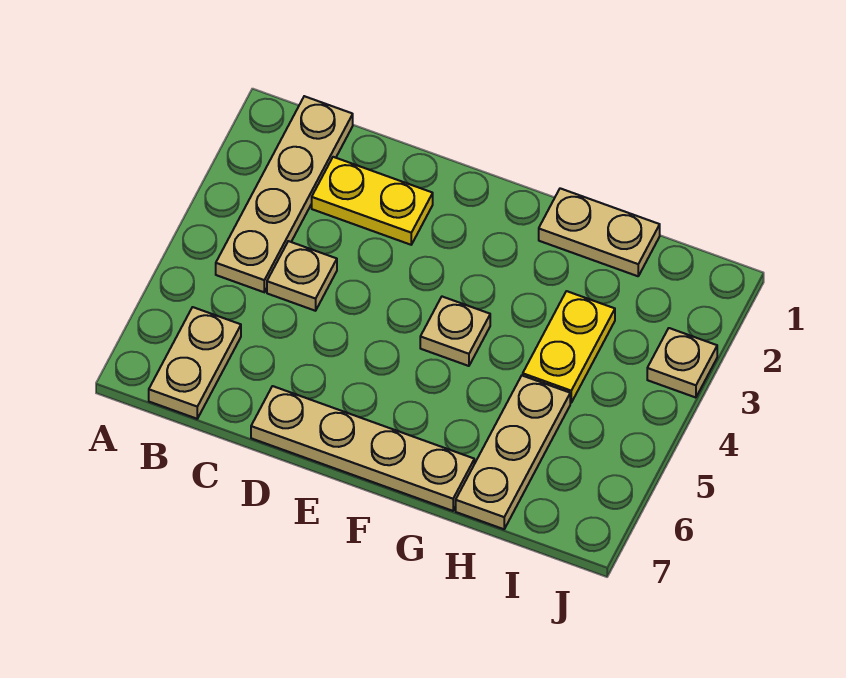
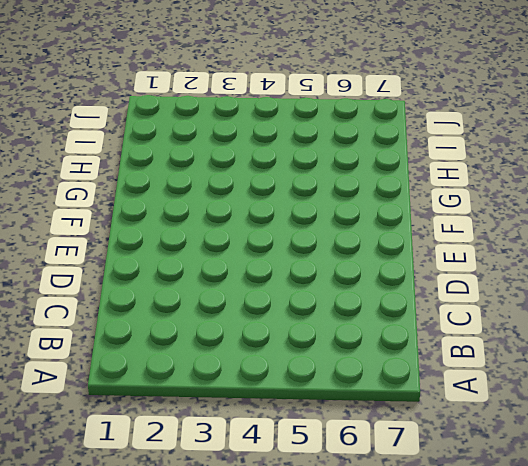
none -> tan plate B1:B4 level 1
none -> tan plate B6:B7 level 1

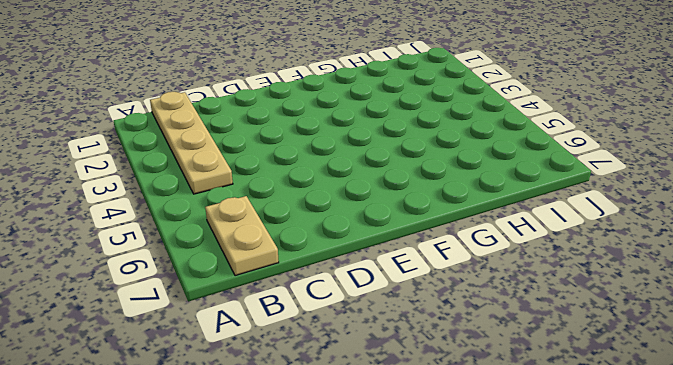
none -> yellow plate C2:D2 level 1
none -> tan plate C4 level 1

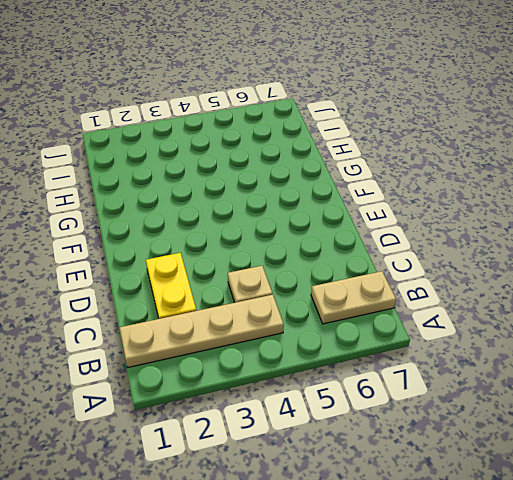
none -> tan plate D7:G7 level 1
none -> tan plate F4 level 1

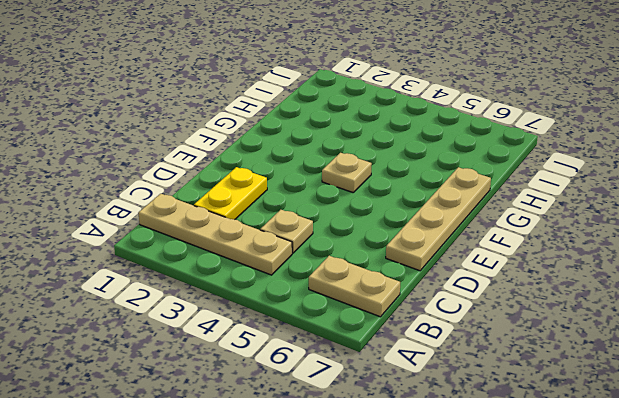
none -> tan plate G1:H1 level 1
none -> yellow plate H3:H4 level 1

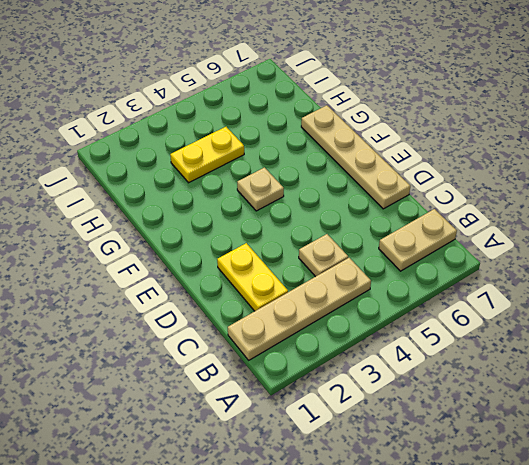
none -> tan plate G1:H1 level 1
none -> tan plate H5:H7 level 1

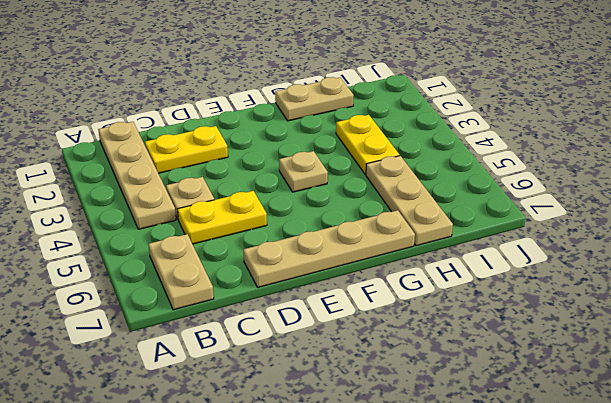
yellow plate C5:D5 level 1 -> none
none -> tan plate J3 level 1

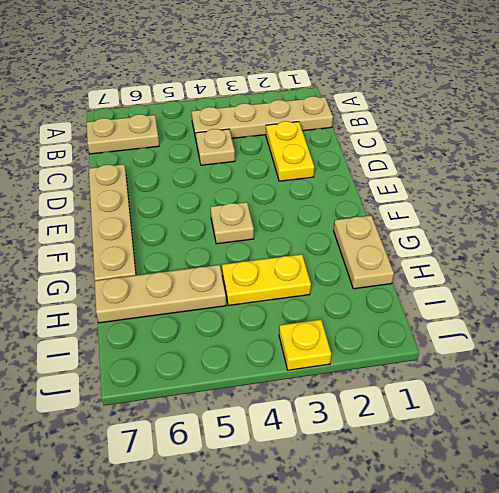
yellow plate J3 level 1 -> tan plate J3 level 1

